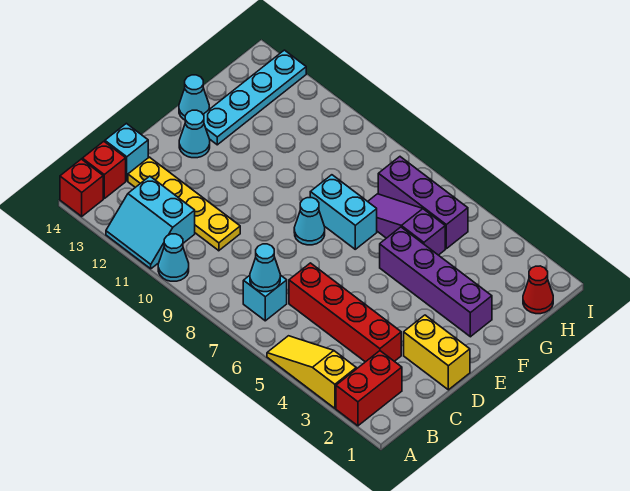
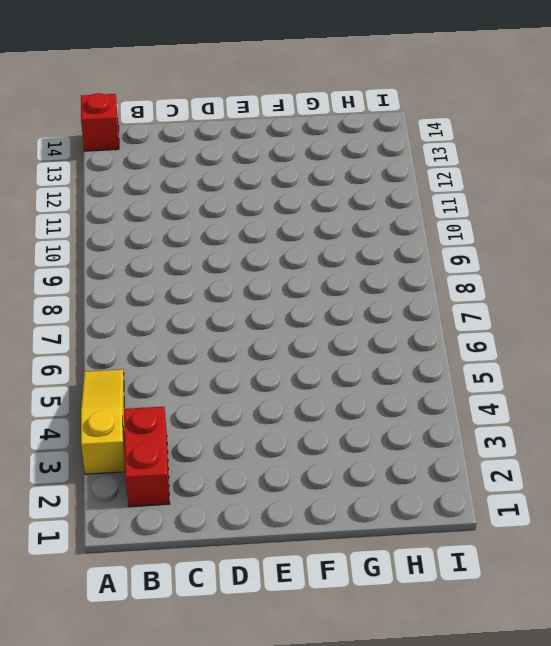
red brick B2:B3 level 1 -> red brick A2:B2 level 1
none -> cyan cone A10 level 1
none -> cyan slope A11:B12 level 1 top B
none -> cyan brick B7 level 1

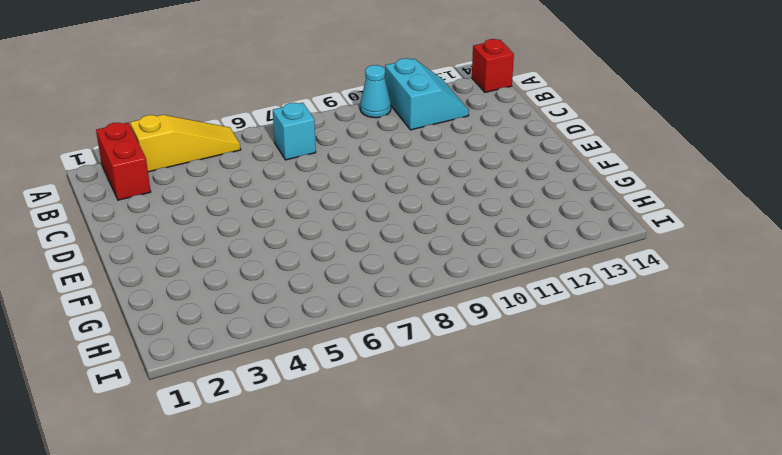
cyan slope A11:B12 level 1 top 11 -> cyan slope A11:B12 level 1 top B
none -> red brick B14 level 1
none -> red brick C3:C6 level 1
none -> yellow plate C10:C13 level 1

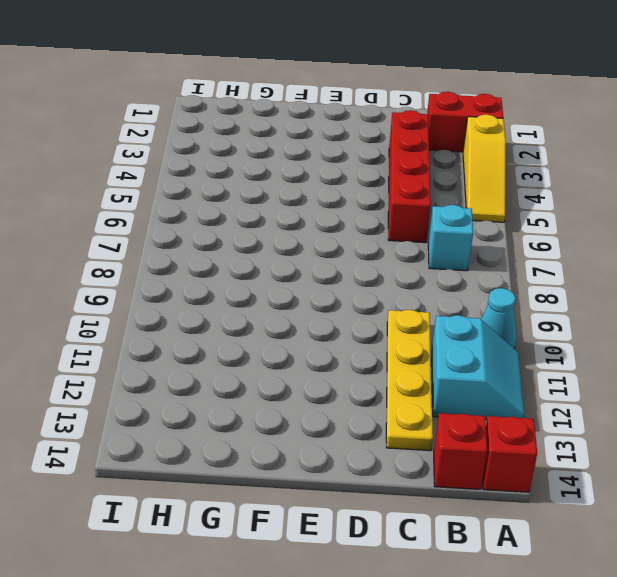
none -> cyan brick C14 level 1
none -> yellow brick D1:D2 level 1
none -> cyan cone E8 level 1

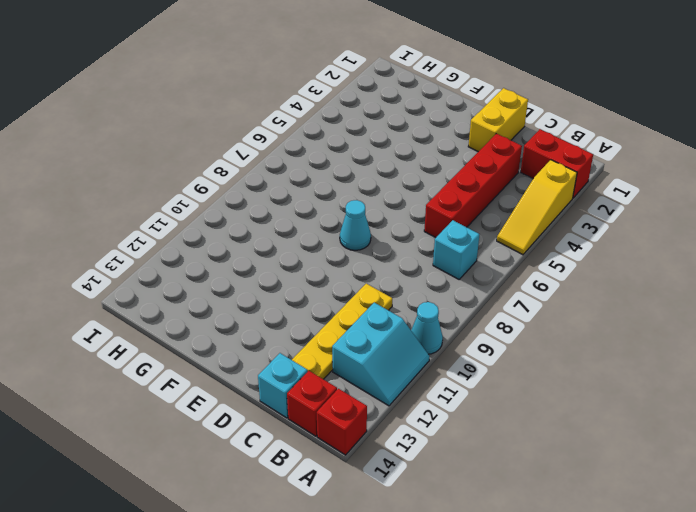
none -> cyan cone E13 level 1
none -> purple brick F2:F5 level 1
none -> cyan brick F7:F8 level 1

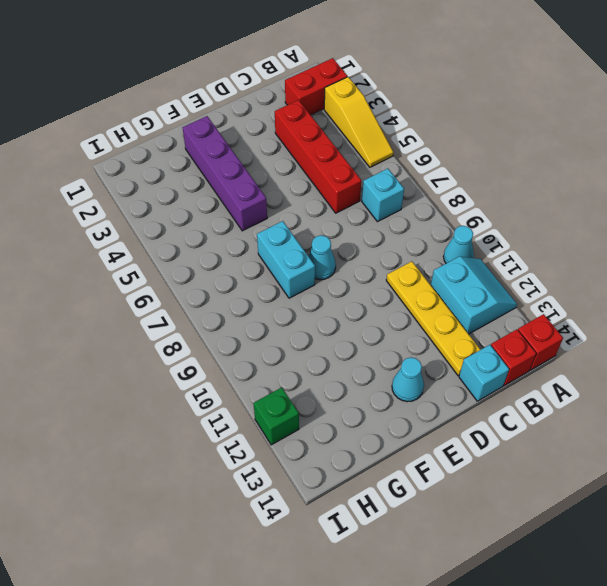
green brick I12 level 1 -> none
none -> yellow brick D1:D2 level 1
none -> cyan plate F13:I13 level 1
none -> cyan cone F14 level 1

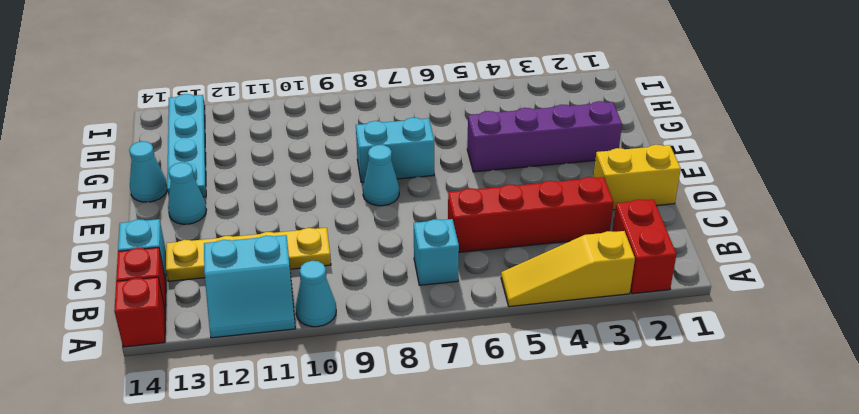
none -> purple slope G5:G7 level 1 top 5
none -> red cone H1 level 1
none -> purple brick H5:H7 level 1

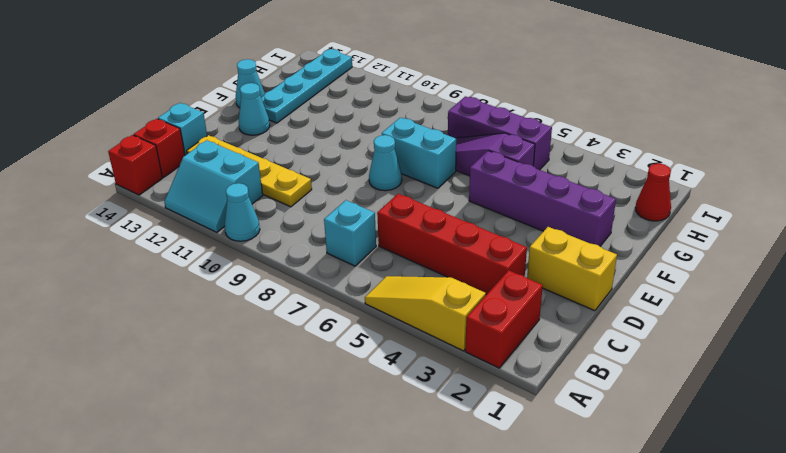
none -> cyan cone B7 level 2

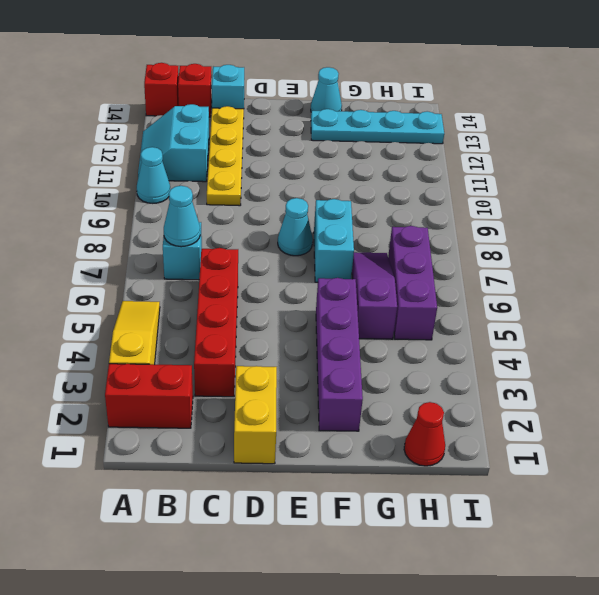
none -> cyan cone E13 level 1

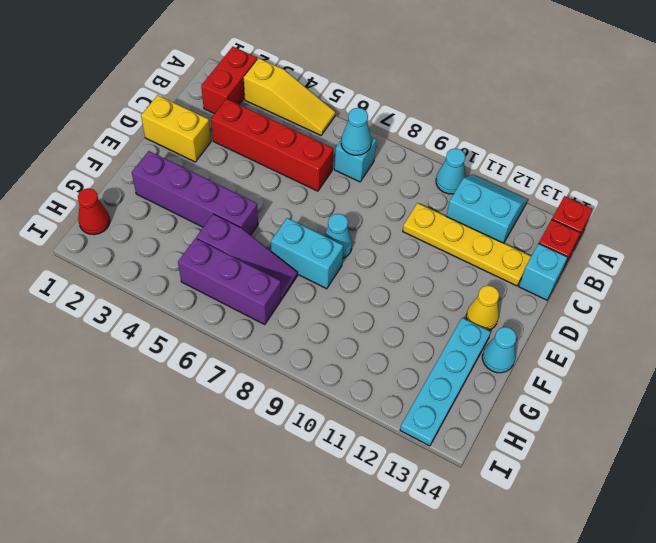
yellow cone E13 level 1 -> cyan cone E13 level 1

